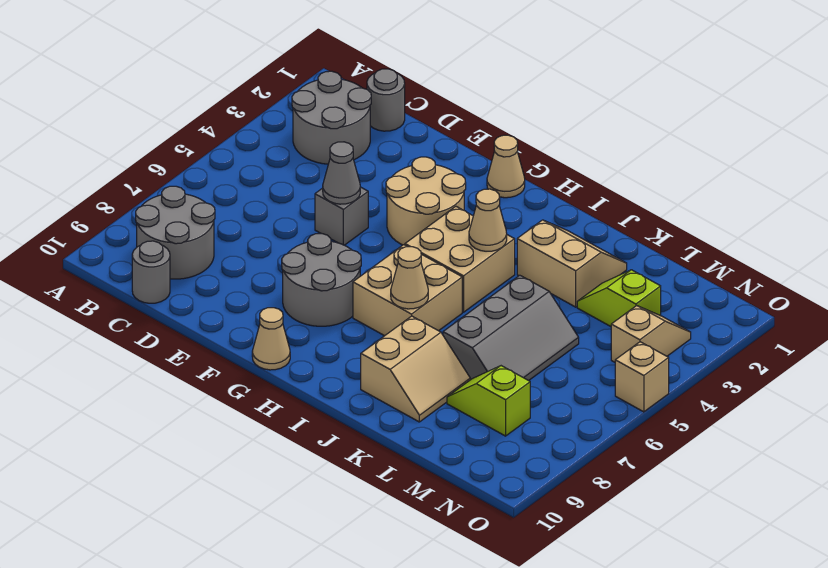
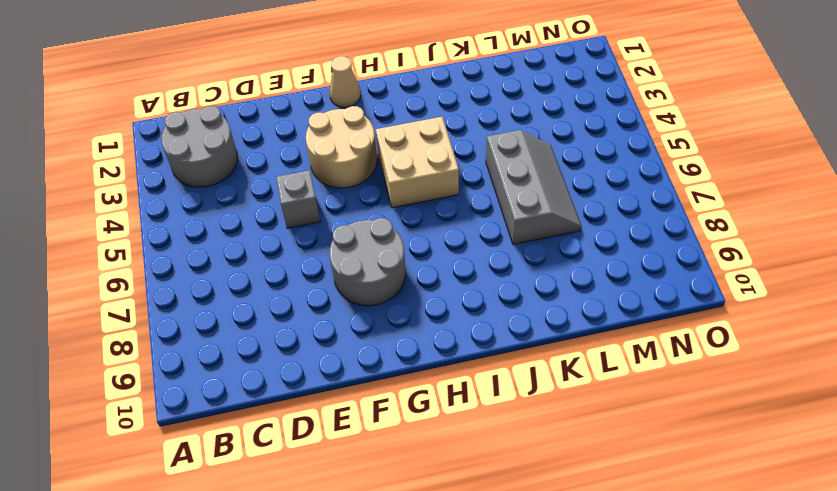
none -> grey round brick B8:C9 level 1
none -> grey round brick C1 level 1
none -> grey round brick C10 level 1

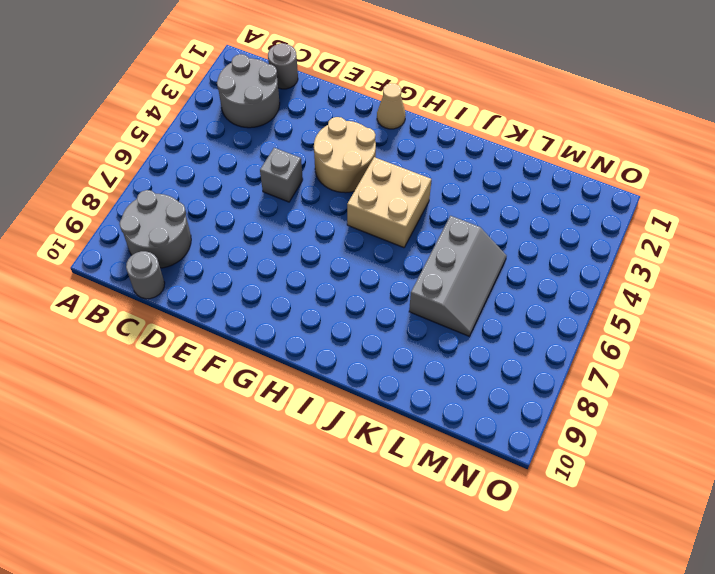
none -> grey round brick F7:G8 level 1
none -> tan cone G10 level 1
none -> tan brick H6:I7 level 1

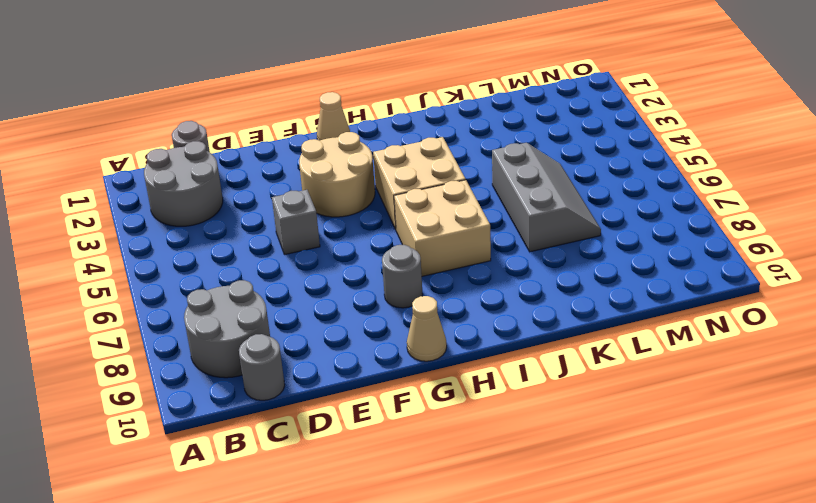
grey round brick G8 level 1 -> grey round brick F7:G8 level 1
none -> tan slope J2:K3 level 1 top 3
none -> tan slope J8:K9 level 1 top J
none -> lime slope L3:M3 level 1 top M

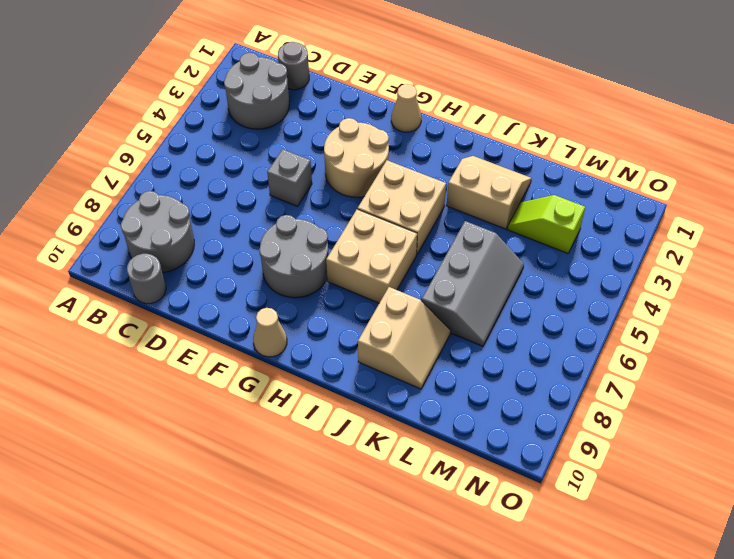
none -> lime slope L8:M8 level 1 top M
none -> tan slope N3:N4 level 1 top 4
none -> tan brick O5 level 1

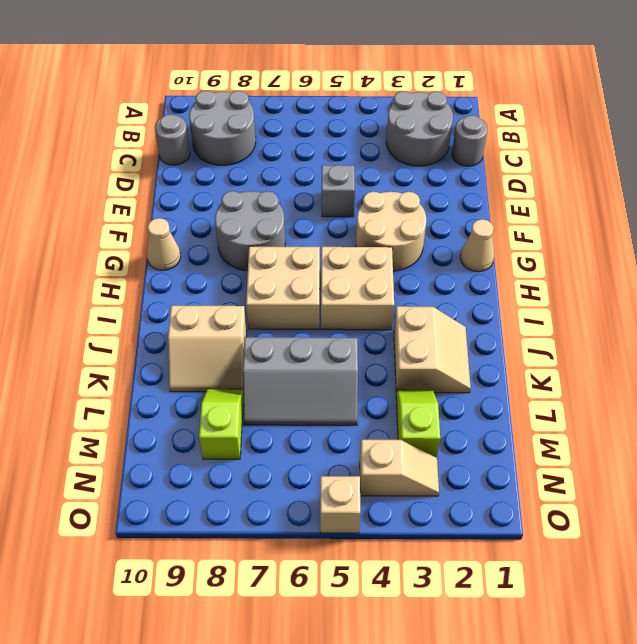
none -> grey cone E5 level 2
none -> tan cone I4 level 2
none -> tan cone I7 level 2

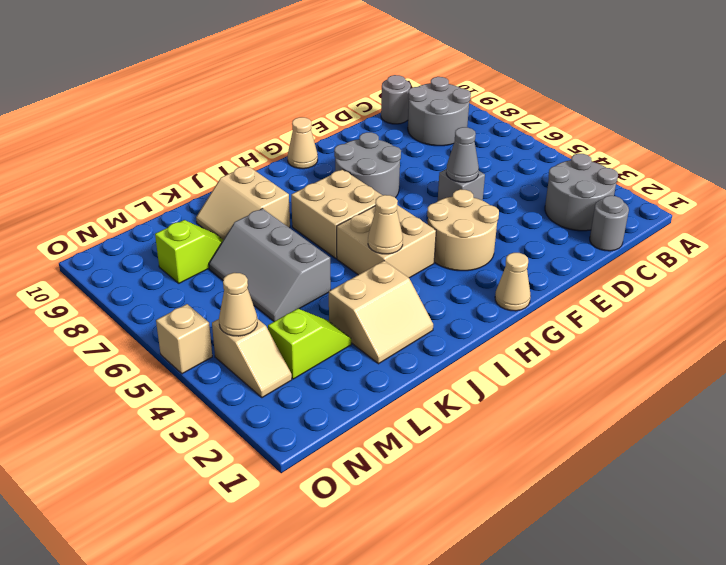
tan cone N4 level 2 -> tan cone I7 level 2

